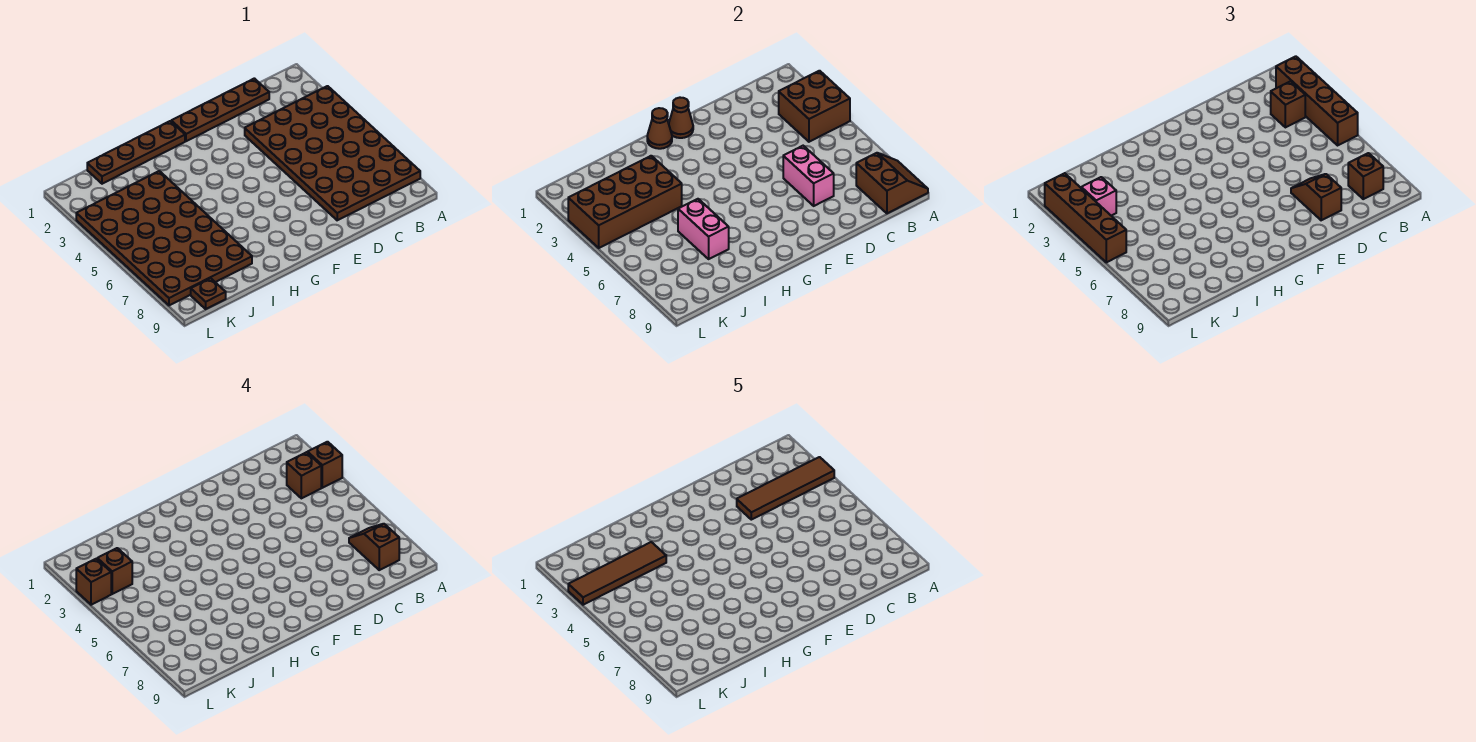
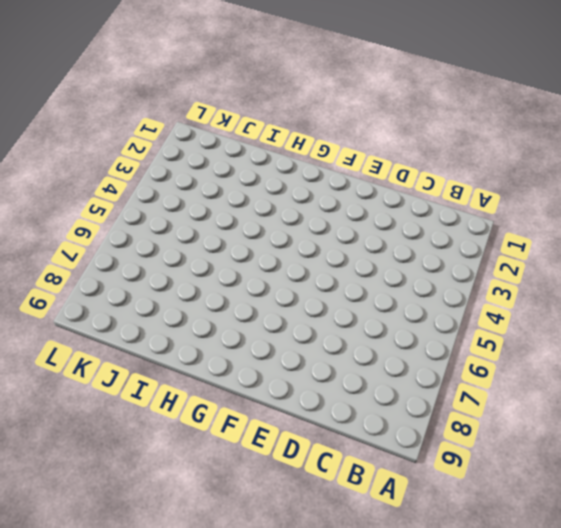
none -> brown plate A3:D8 level 1
none -> brown plate C1:F1 level 1
none -> brown plate G1:J1 level 1

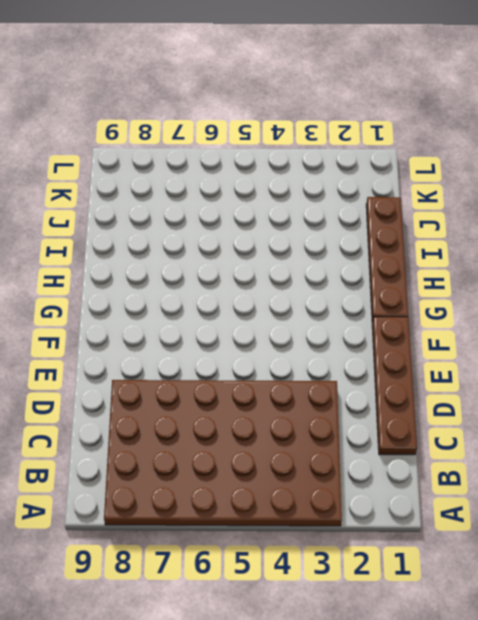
none -> brown plate I3:L8 level 1
none -> brown plate K9 level 1
none -> brown brick A3:B4 level 2

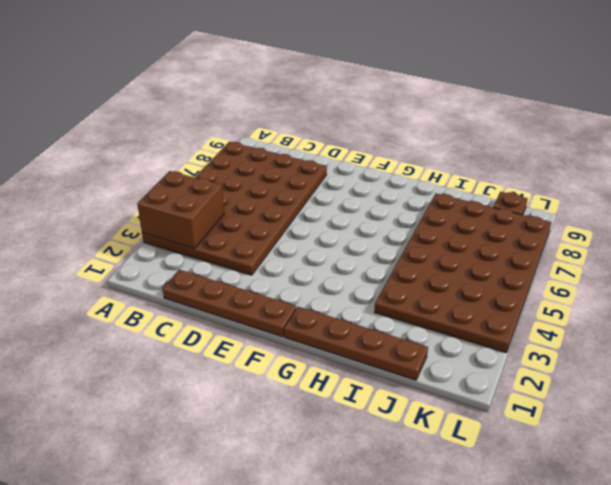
none -> brown slope A8:B9 level 2 top B
none -> pink brick D6:D7 level 2
none -> brown cone F1 level 2

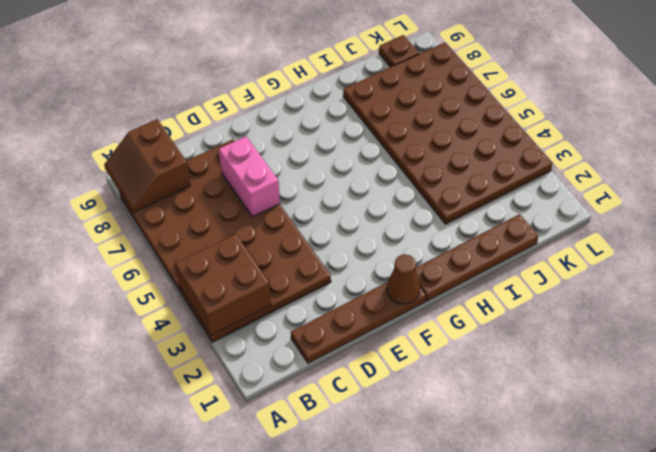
none -> brown cone G1 level 2
none -> brown brick I3:L4 level 2
none -> pink brick I6:I7 level 2

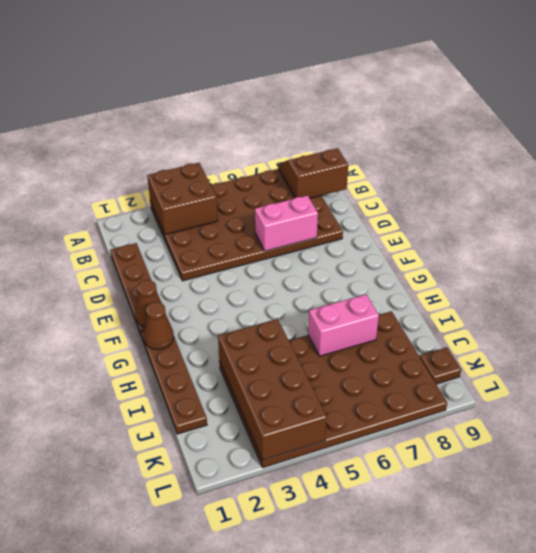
none -> brown brick A2:A5 level 3
none -> brown brick B3 level 3
none -> brown brick B8 level 3

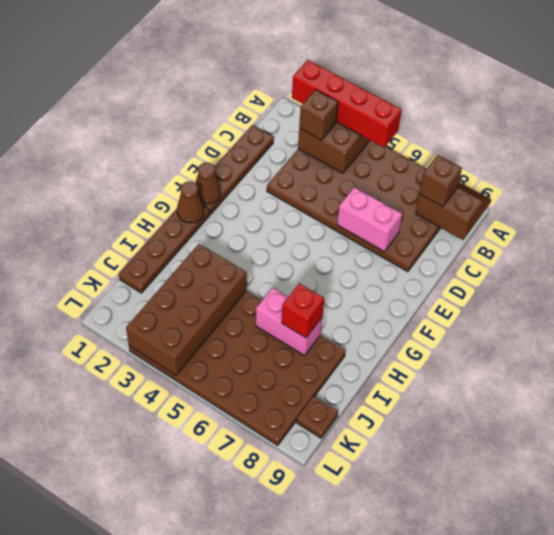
red brick A2:A5 level 3 -> brown brick A2:A5 level 3
red brick I7 level 3 -> none
none -> brown slope D7:D8 level 3 top 8
none -> pink brick K3 level 3
none -> brown brick L2:L5 level 3

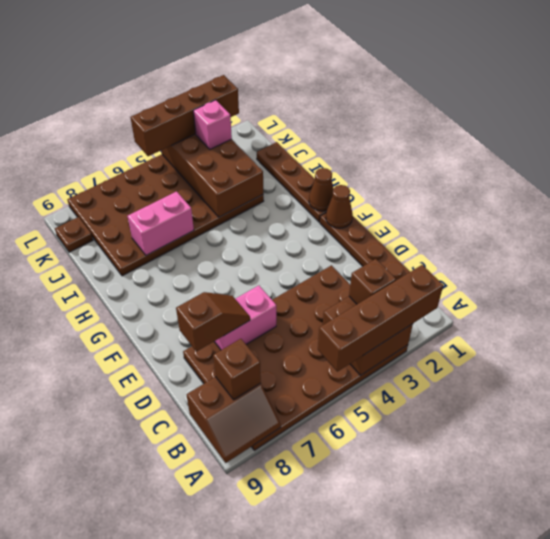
none -> brown brick A3 level 4
none -> brown brick B3 level 4
none -> brown slope B7:B8 level 4 top 8

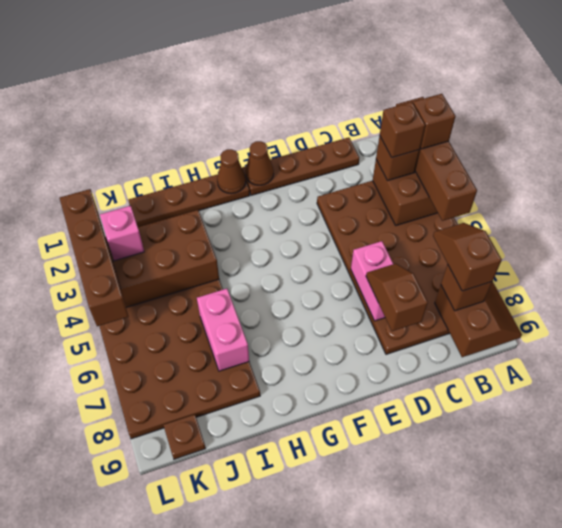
none -> brown brick K3 level 4
none -> brown brick L3 level 4
none -> brown tile A3:D3 level 5

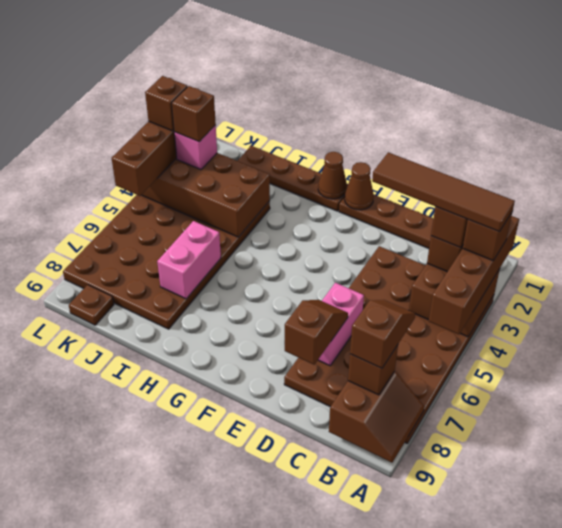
none -> brown tile I3:L3 level 5

